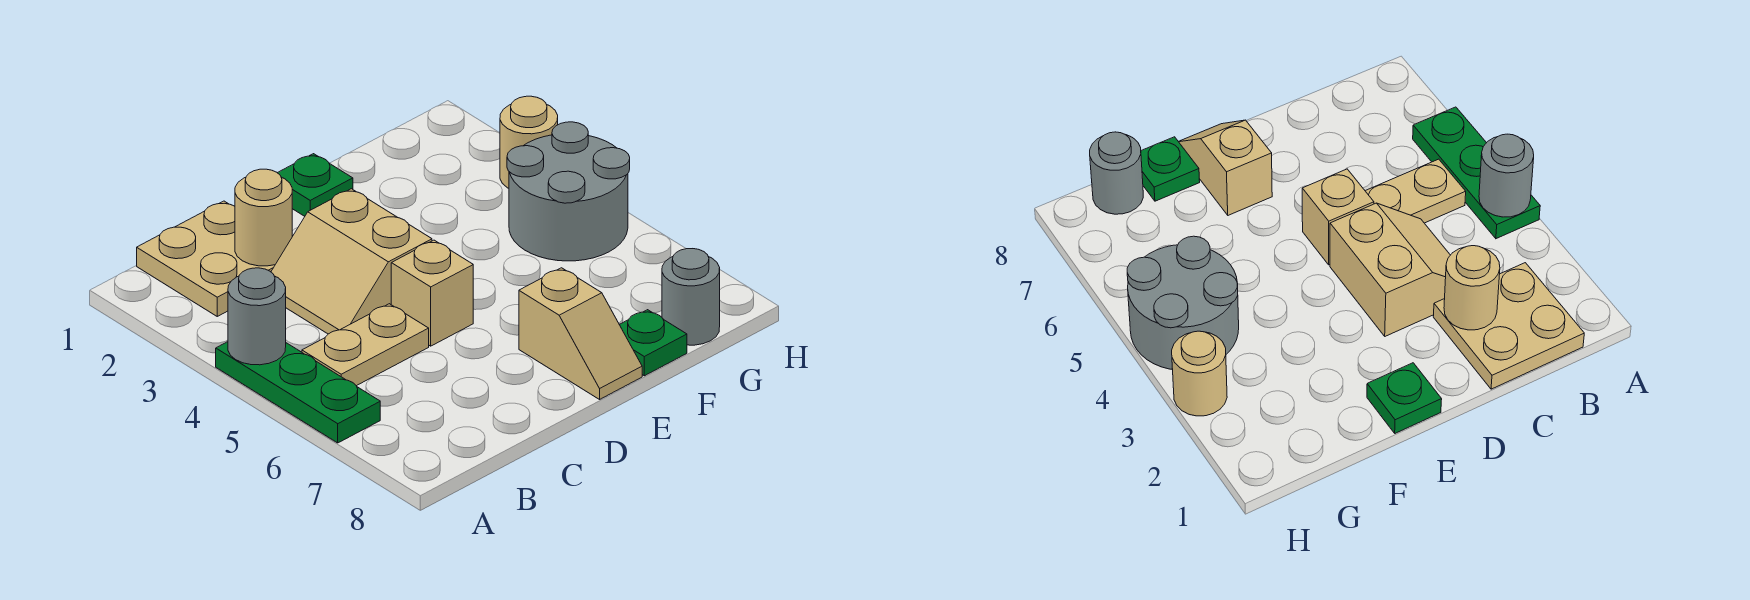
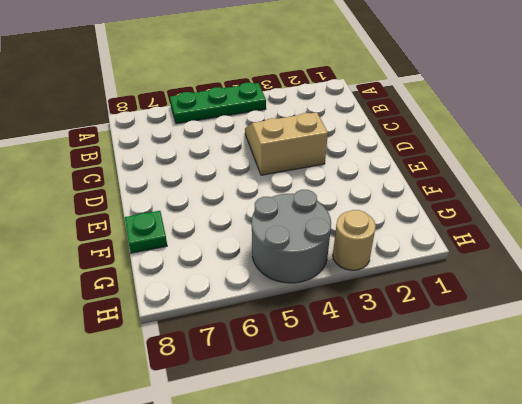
none -> tan plate B1:C2 level 1
none -> tan plate B5:C5 level 1
none -> tan brick D5 level 1

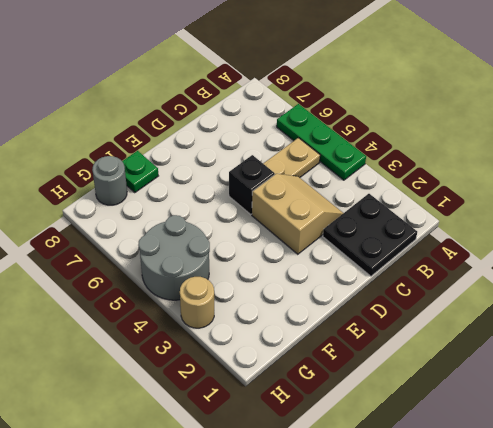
black plate B1:C2 level 1 -> tan plate B1:C2 level 1
black brick D5 level 1 -> tan brick D5 level 1
none -> green plate E1 level 1
none -> tan slope E7:E8 level 1 top 7
none -> grey round brick A4 level 2

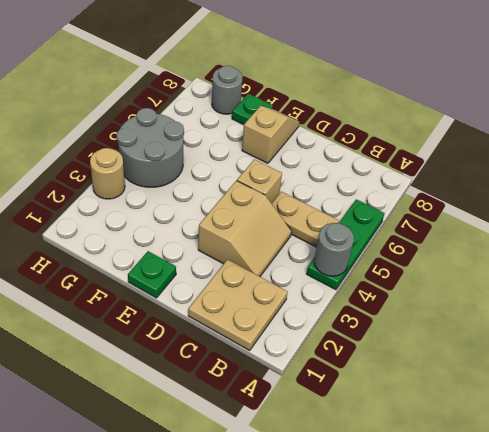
none -> tan round brick C2 level 2

